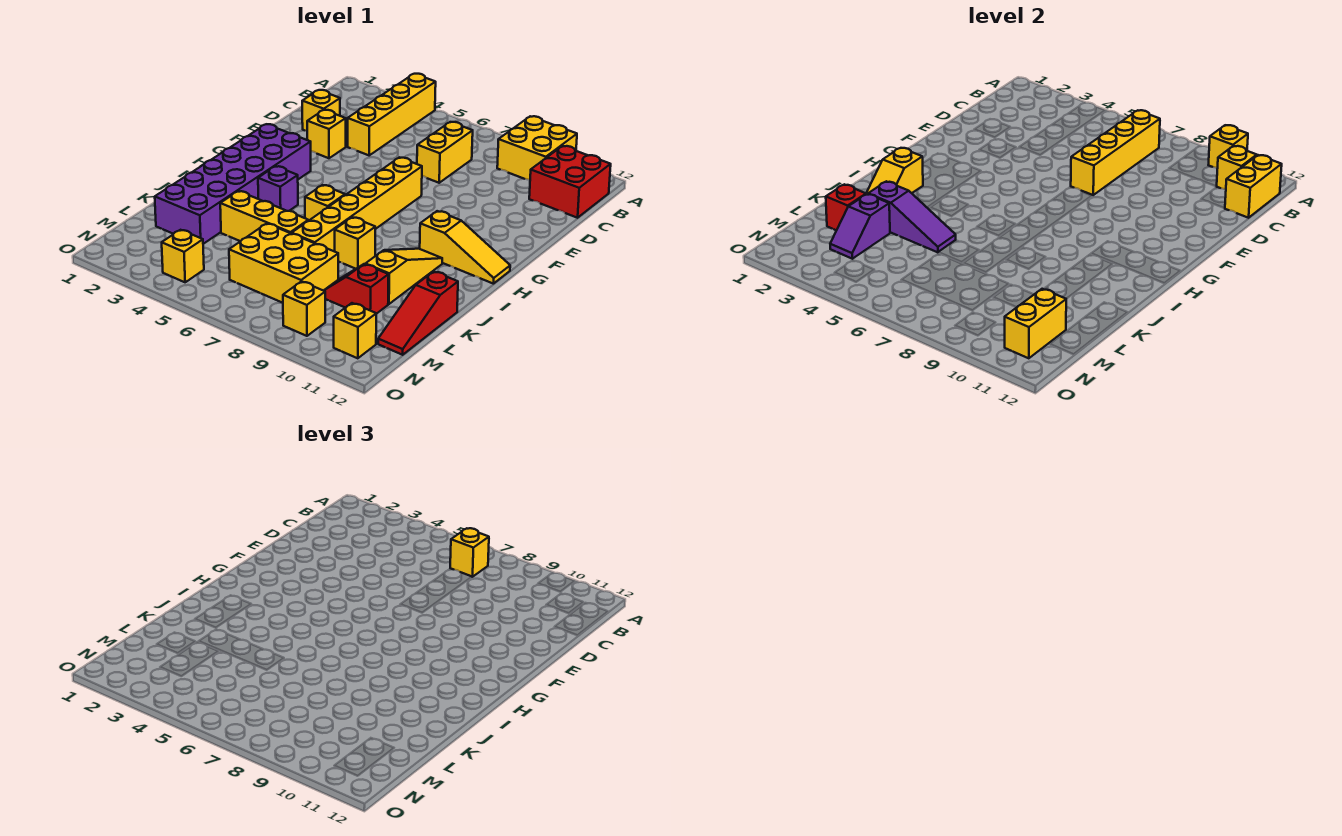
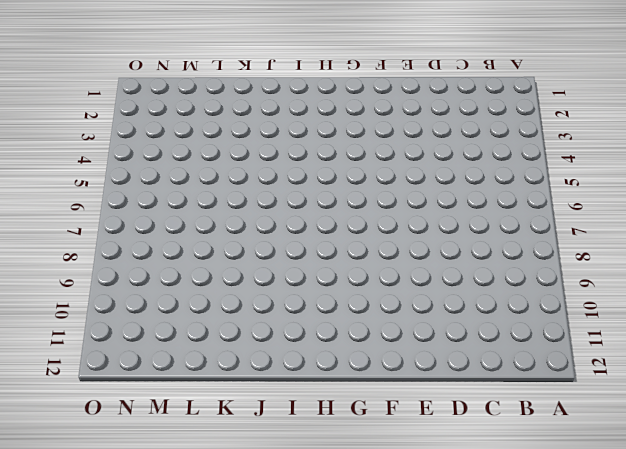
none -> yellow brick A4:D4 level 1
none -> yellow brick A9:B10 level 1
none -> red brick B11:C12 level 1
none -> yellow brick C7:D7 level 1

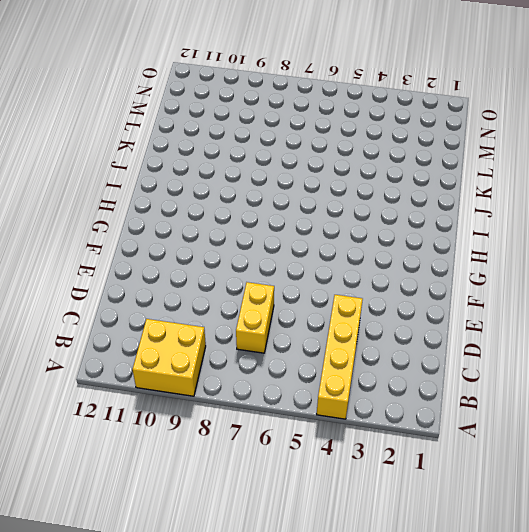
none -> red brick B11:C12 level 1
none -> yellow brick D2 level 1
none -> yellow brick E3 level 1
none -> yellow brick F7:K7 level 1

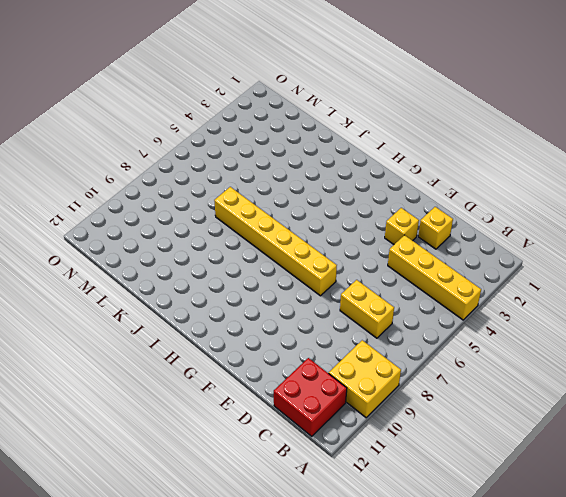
none -> purple brick G2:L3 level 1
none -> yellow slope H10:H12 level 1 top 10
none -> purple brick I4 level 1
none -> yellow brick I6 level 1

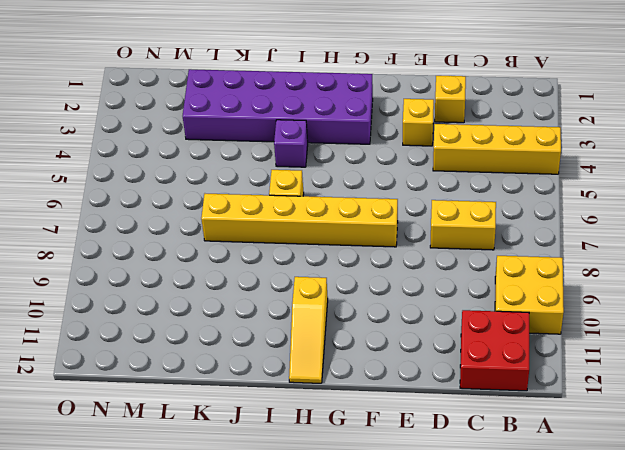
none -> yellow slope I10:K10 level 1 top K
none -> yellow brick J8 level 1
none -> yellow brick K4:K6 level 1
none -> red slope K12:M12 level 1 top K

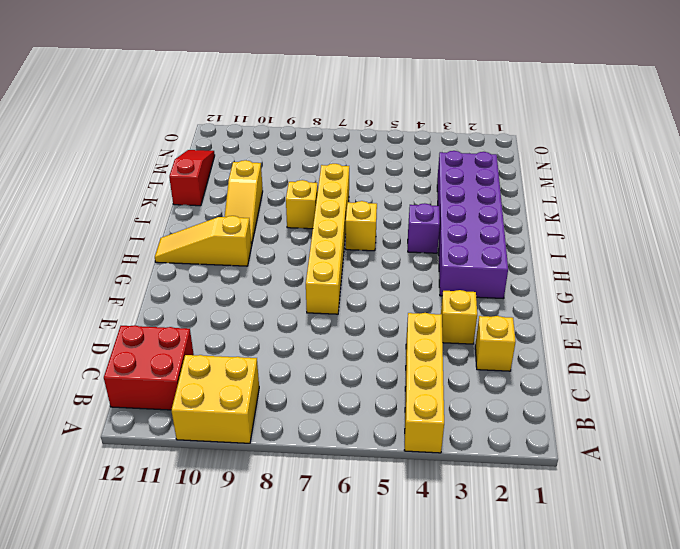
none -> yellow brick C7:D7 level 1
none -> yellow brick K4:K6 level 1
none -> yellow brick L6:M8 level 1
none -> red slope L9:L10 level 1 top 10

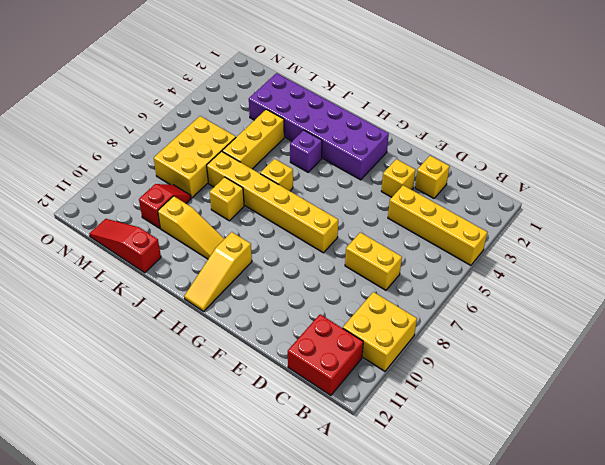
none -> yellow brick N4 level 1
none -> yellow brick N9 level 1
none -> yellow brick N11 level 1
none -> yellow brick A10 level 2

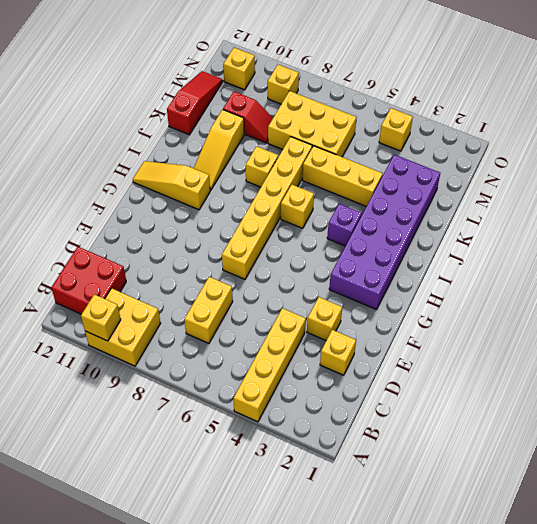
none -> yellow brick B7:E7 level 2
none -> yellow brick B11 level 2
none -> yellow brick B12:C12 level 2
none -> yellow slope I2:J2 level 2 top I

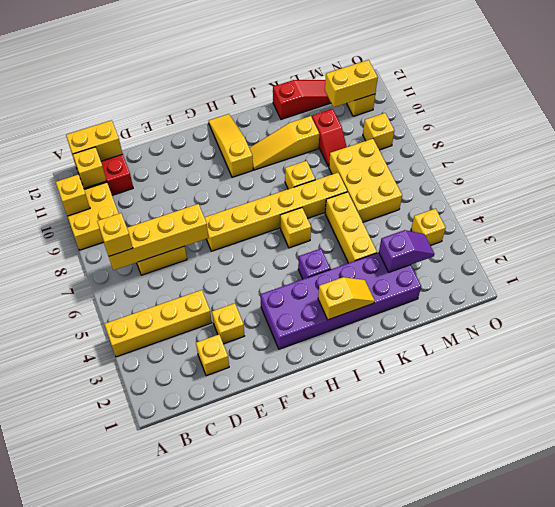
none -> purple slope K3:K5 level 2 top 3
none -> red brick L2 level 2

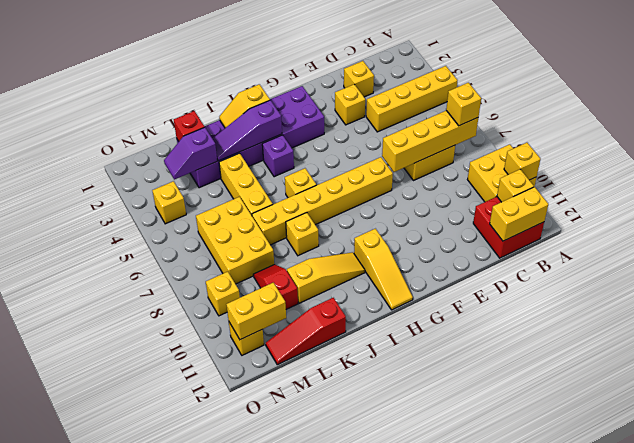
purple slope I3:K3 level 2 top I -> purple slope K3:K5 level 2 top 3

